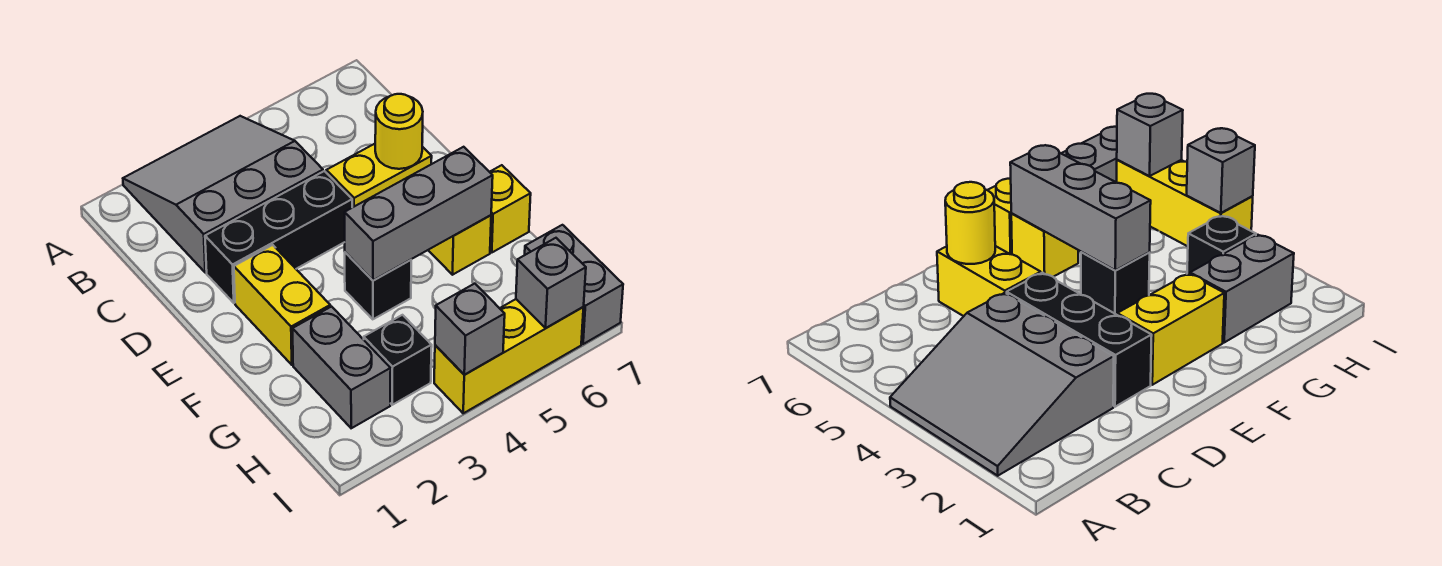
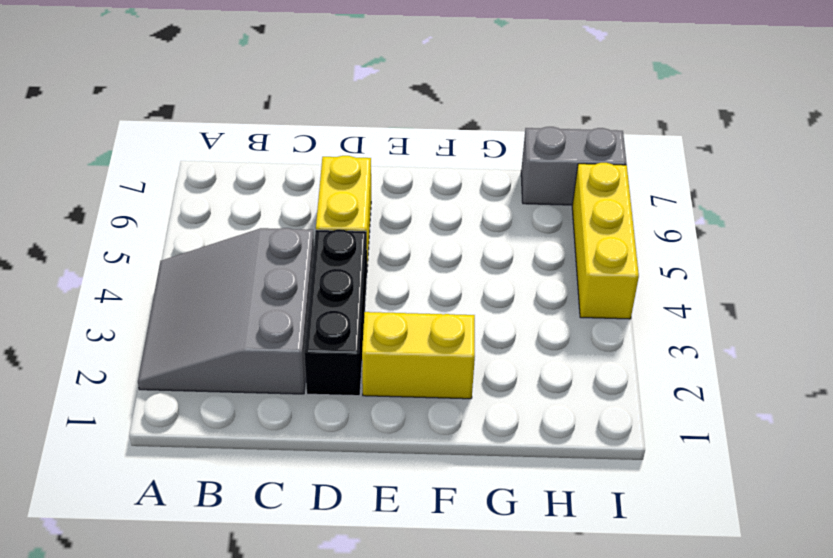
none -> black brick F4 level 1
none -> yellow brick F6 level 1
none -> yellow brick F7 level 1

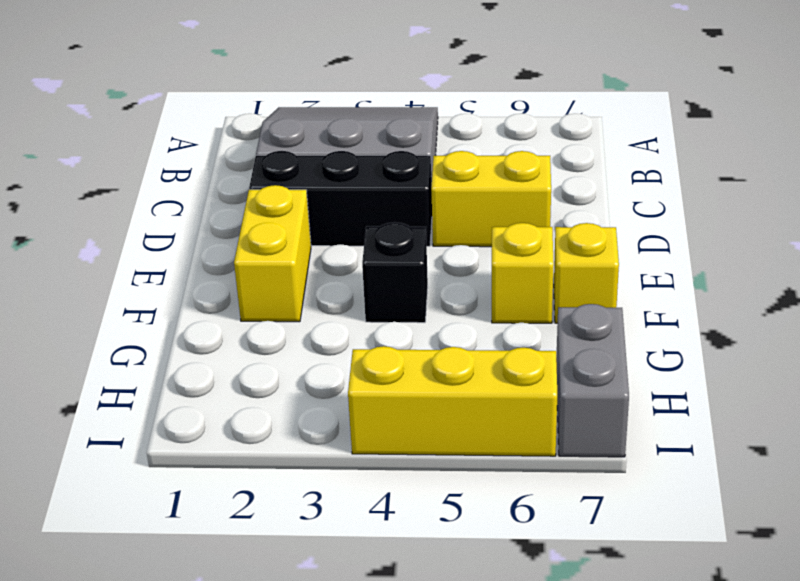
none -> grey brick G2:H2 level 1
none -> black brick H3 level 1
none -> yellow round brick D6 level 2

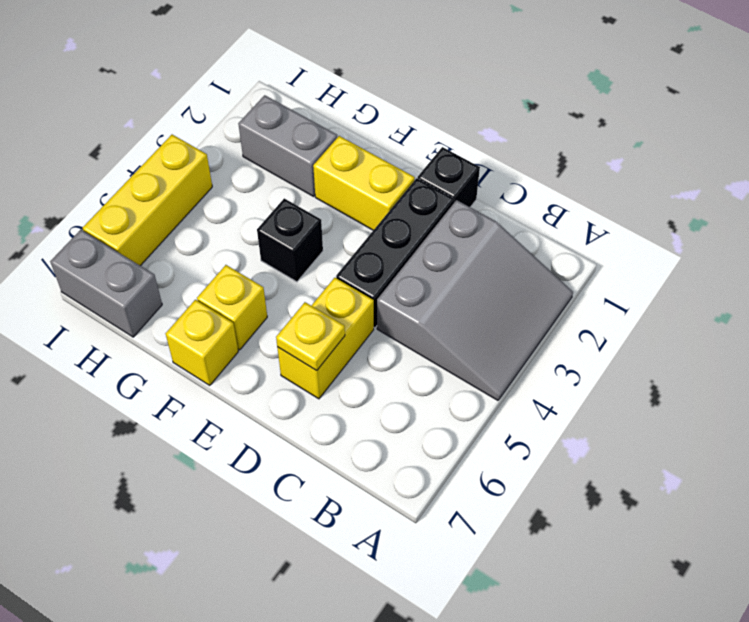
black brick D1 level 1 -> black brick H3 level 1
yellow plate D6 level 2 -> yellow round brick D6 level 2
none -> grey brick F4:F6 level 2
none -> grey brick I4 level 2
none -> grey brick I6 level 2

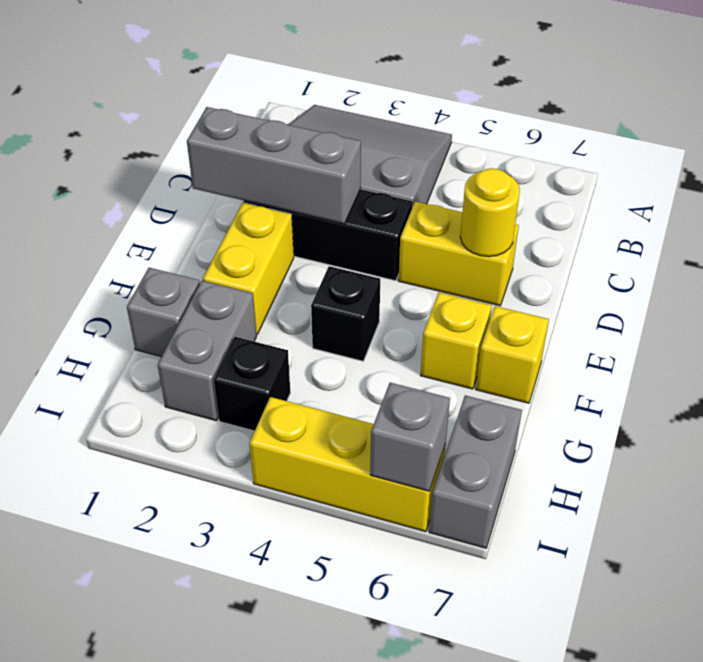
grey brick D1:D3 level 2 -> grey brick F4:F6 level 2
grey brick G1 level 1 -> grey brick I4 level 2

